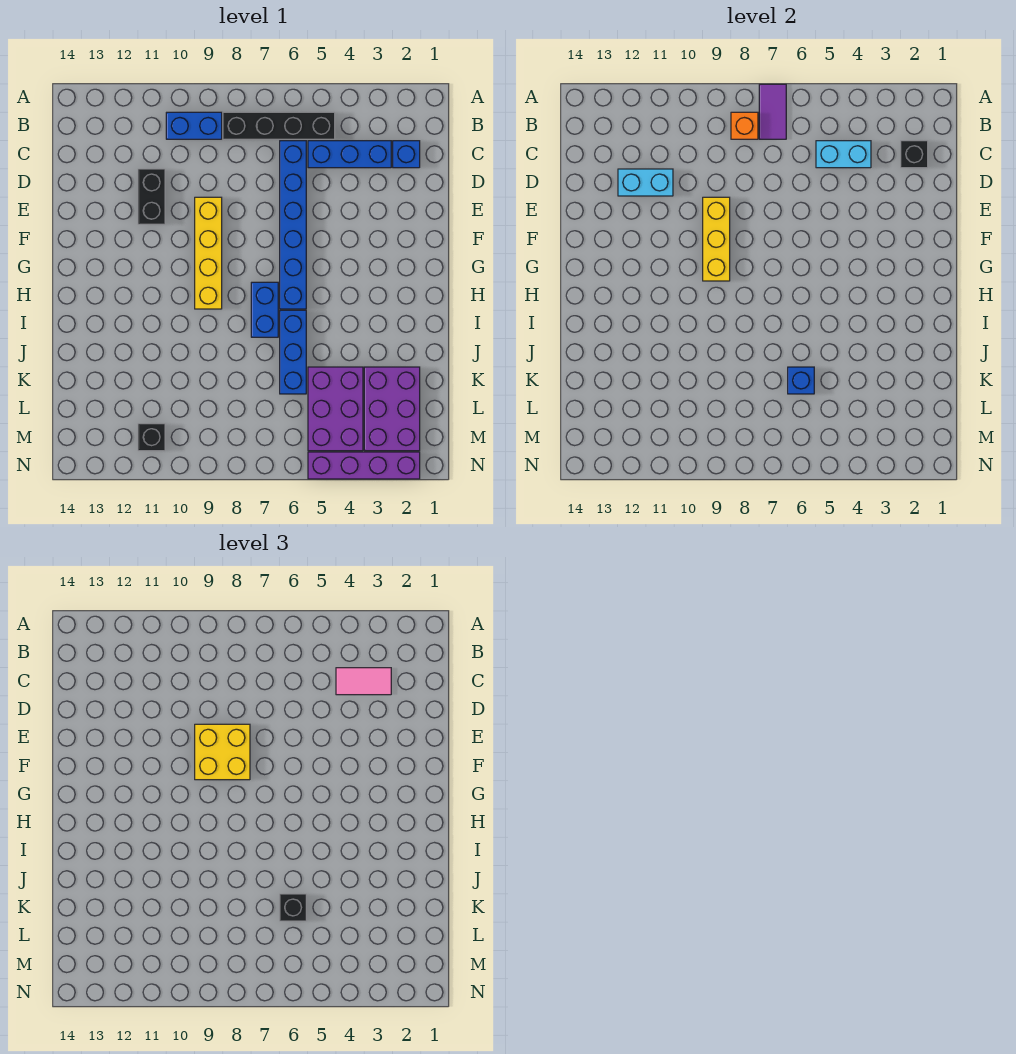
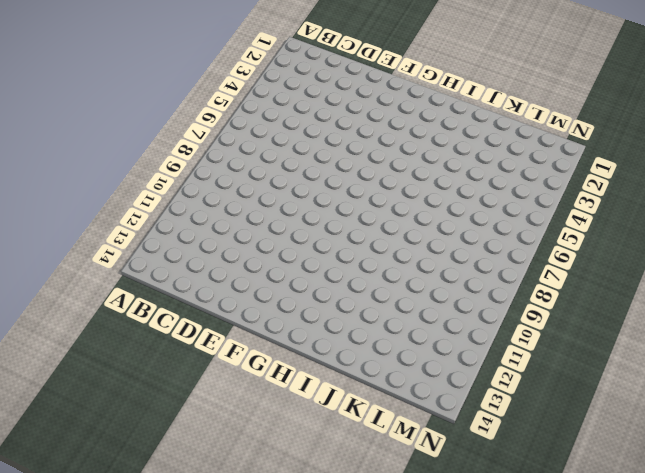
none -> black brick B5:B8 level 1
none -> blue brick B9:B10 level 1
none -> blue brick C2 level 1

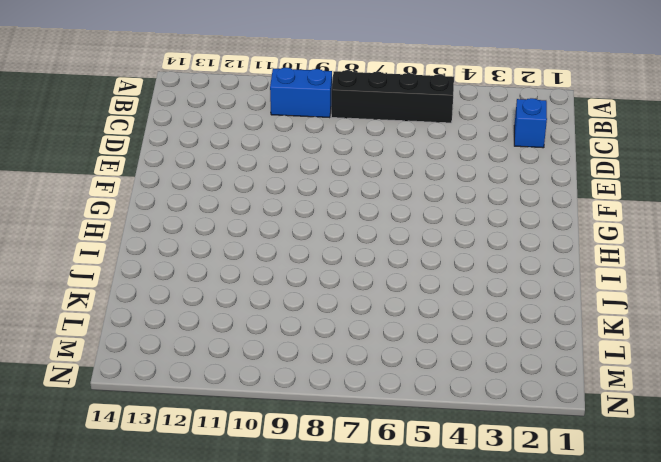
none -> blue brick C3:C5 level 1
none -> blue brick C6:H6 level 1
none -> black brick D11:E11 level 1

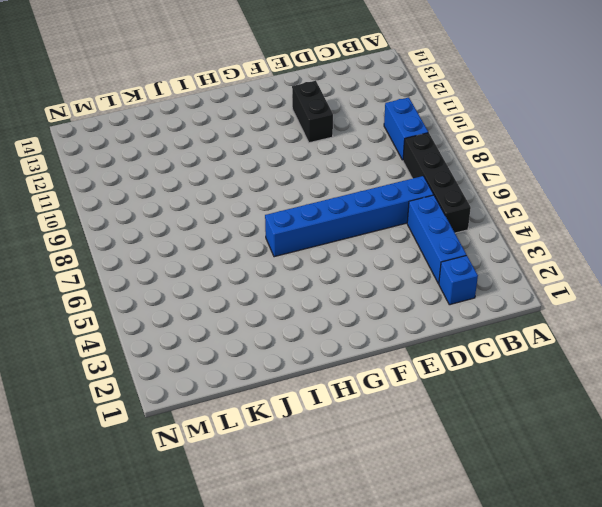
black brick E11:E12 level 1 -> black brick D11:E11 level 1
none -> yellow brick E9:H9 level 1
none -> blue brick H7:I7 level 1
none -> blue brick I6:K6 level 1

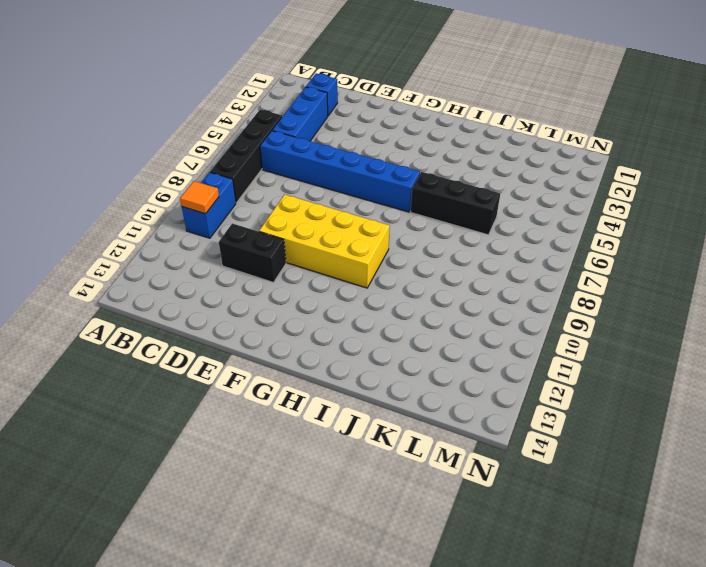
orange tile B10 level 2 -> none
yellow brick E9:H10 level 1 -> yellow brick E9:H9 level 1
black brick I6:K6 level 1 -> blue brick I6:K6 level 1
none -> blue brick H7:I7 level 1
none -> purple brick K2:M3 level 1
none -> purple brick K4:M5 level 1

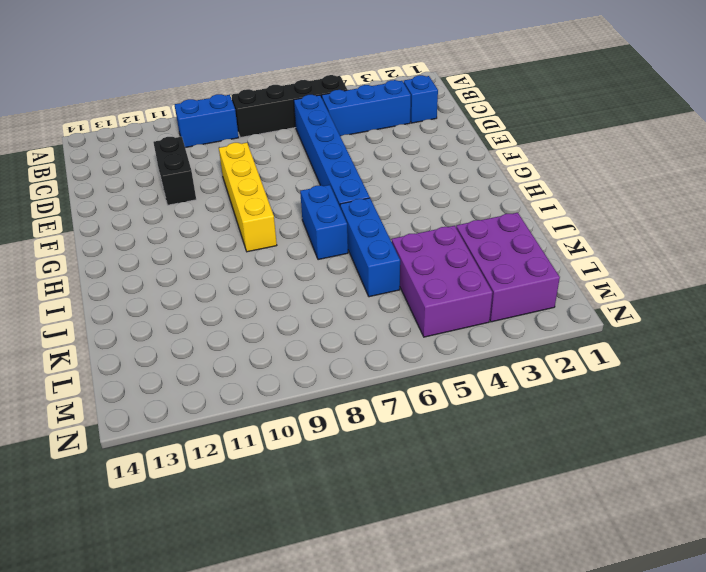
none -> black brick M11 level 1
none -> purple brick N2:N5 level 1
none -> purple tile A7:B7 level 2

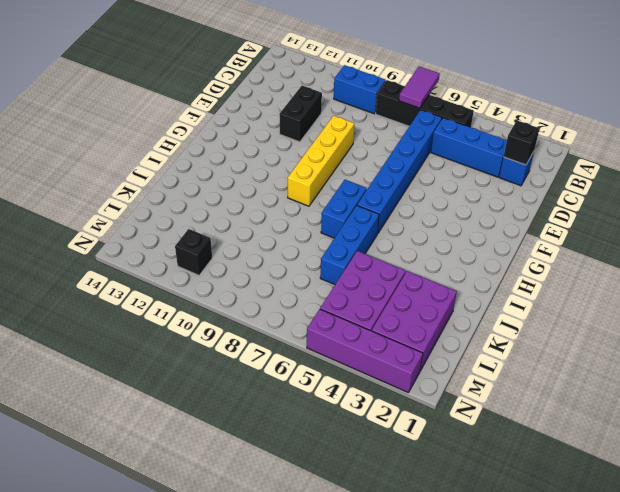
none -> orange brick B8 level 2
none -> cyan brick C4:C5 level 2
none -> cyan brick D11:D12 level 2

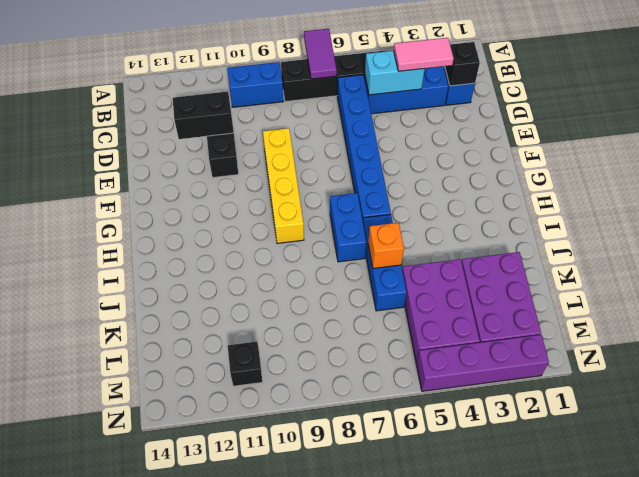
black brick D11:D12 level 2 -> cyan brick D11:D12 level 2
orange brick J6 level 2 -> orange brick B8 level 2
none -> yellow brick E9:G9 level 2
none -> blue brick K6 level 2
none -> yellow brick E8:F9 level 3

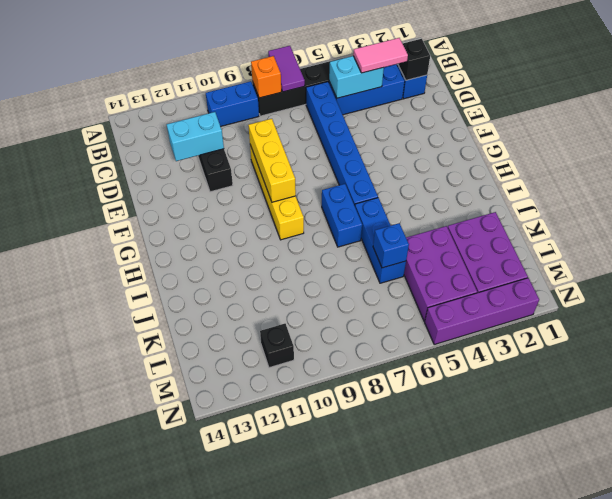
none -> yellow brick E8:F9 level 3
none -> black brick K6 level 3

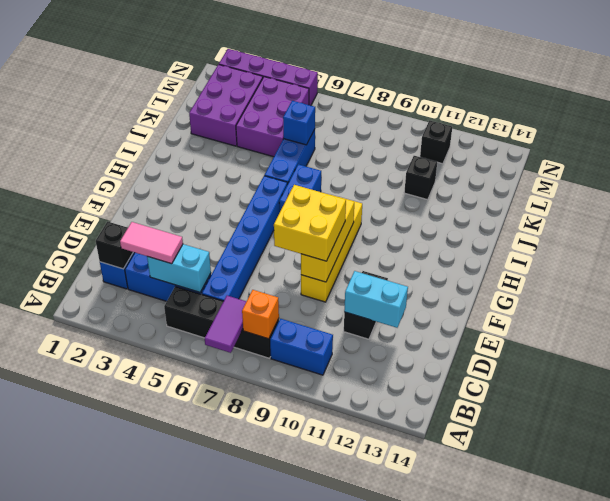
black brick K11 level 1 -> black brick K6 level 3

